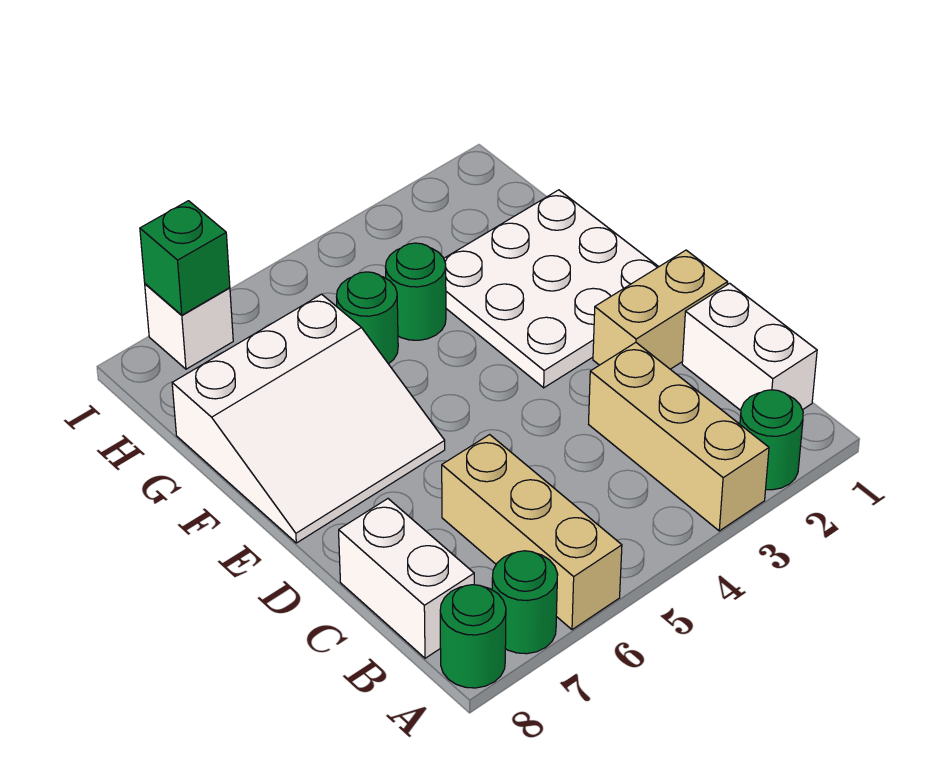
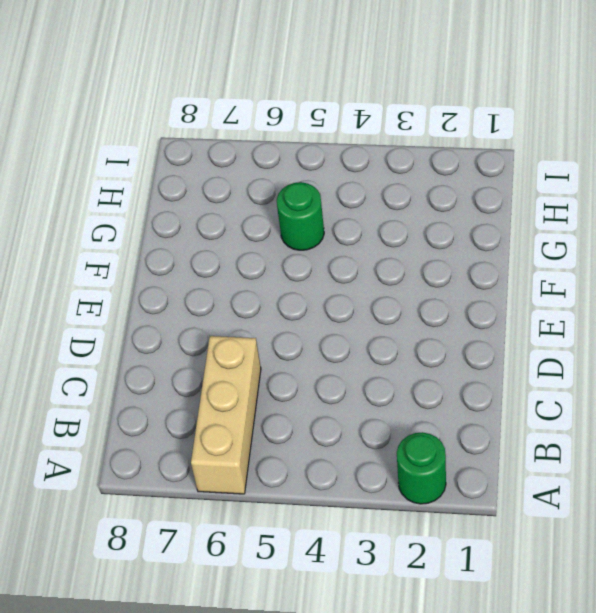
none -> tan brick A3:C3 level 1
none -> green round brick A7 level 1
none -> green round brick A8 level 1

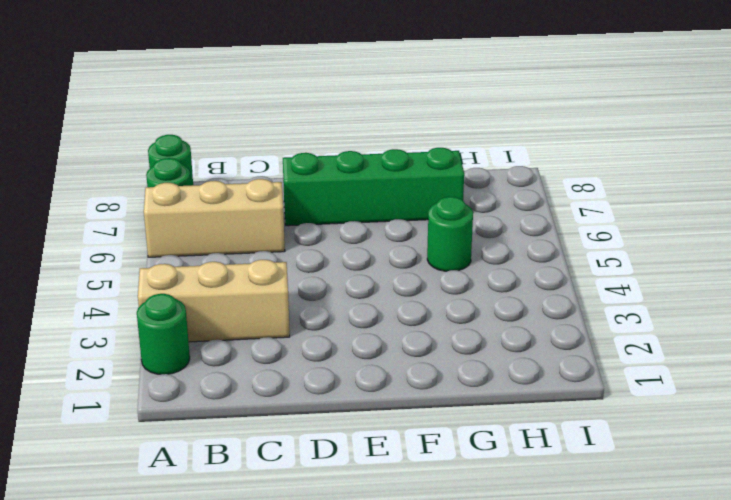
green brick D7:G7 level 1 -> white slope E6:G8 level 1 top G
none -> white brick B1:C1 level 1
none -> white brick B8:C8 level 1
none -> tan brick D1:D2 level 1

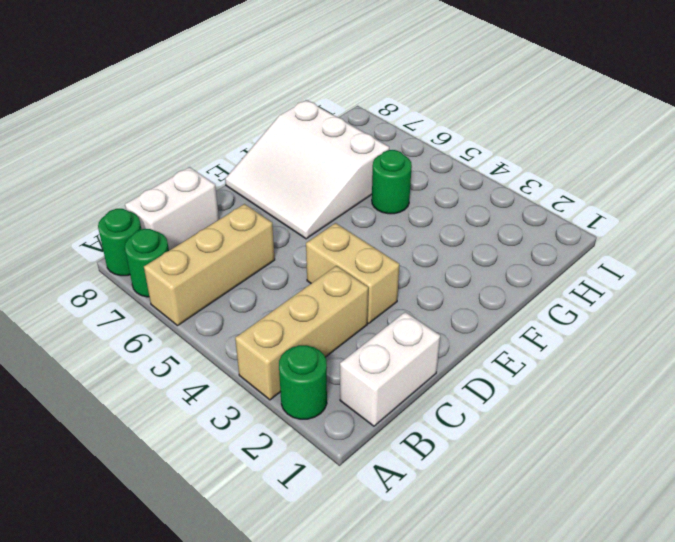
tan brick D3:D4 level 1 -> tan brick D1:D2 level 1
none -> white plate E1:G3 level 1
none -> green round brick G4 level 1
none -> white brick I7 level 1

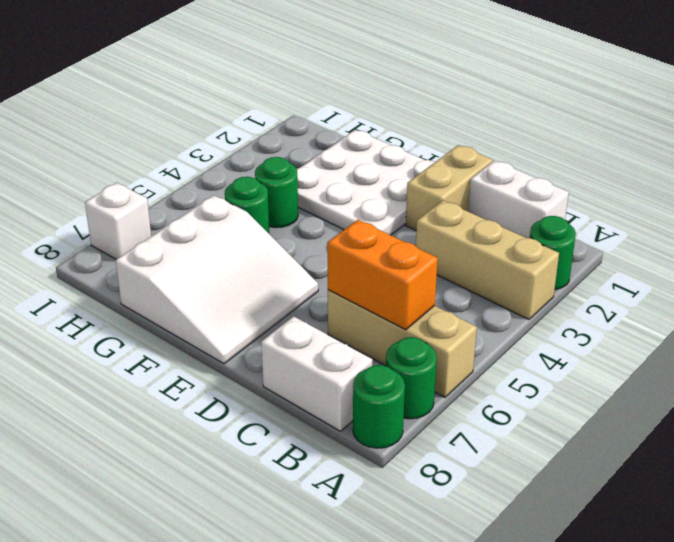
orange brick B6:C6 level 2 -> none
none -> green brick I7 level 2

